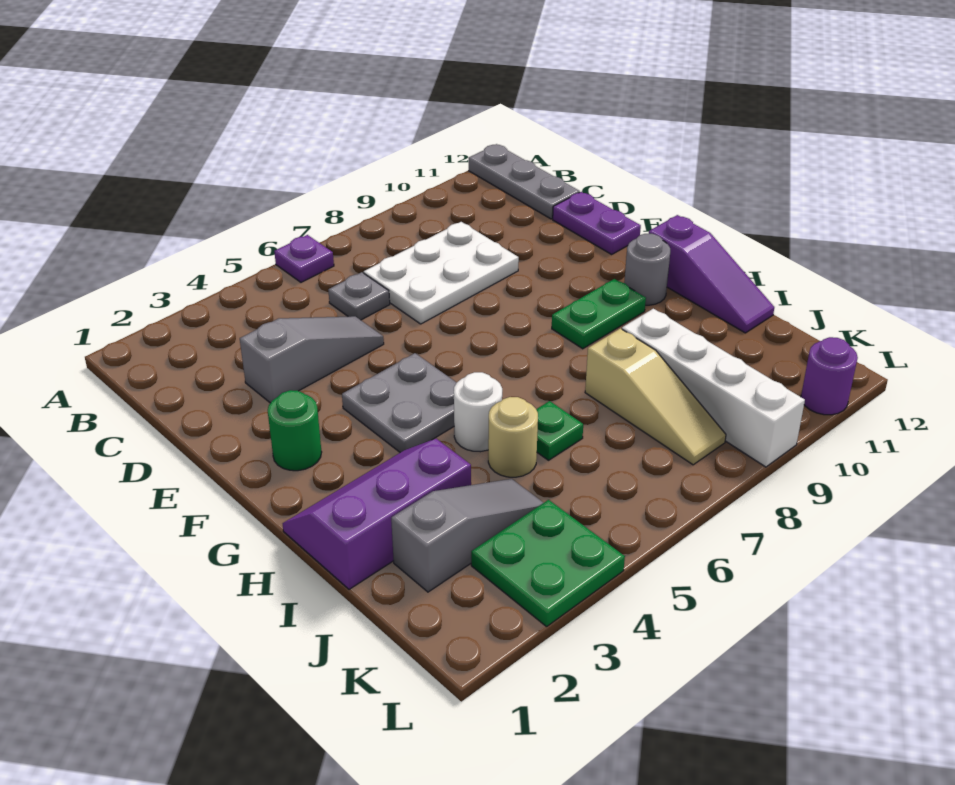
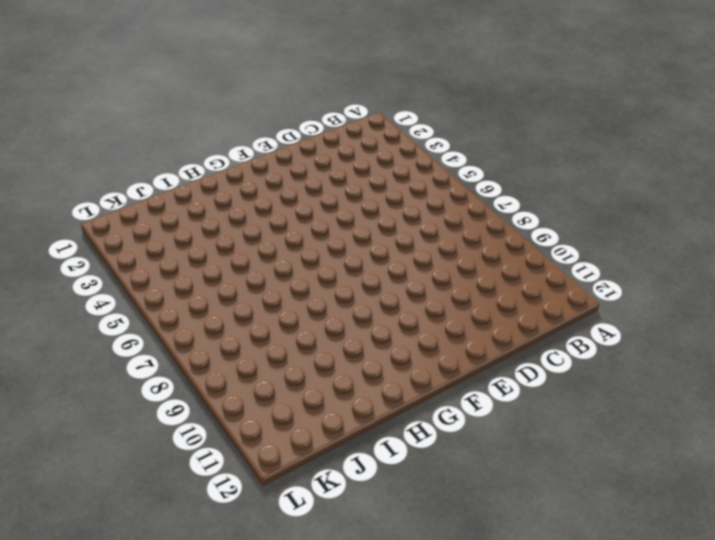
none -> purple plate A6 level 1
none -> grey plate A12:C12 level 1
none -> grey plate C6 level 1

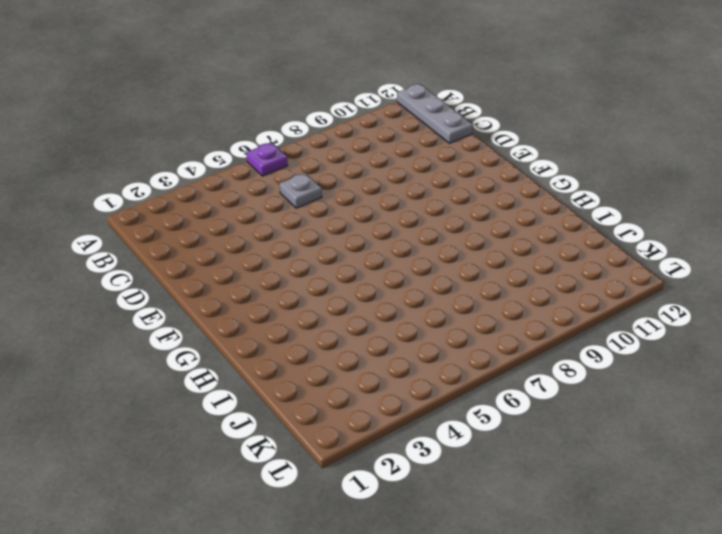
none -> white plate C7:D9 level 1
none -> grey slope D3:D5 level 1 top 3
none -> purple plate D12:E12 level 1

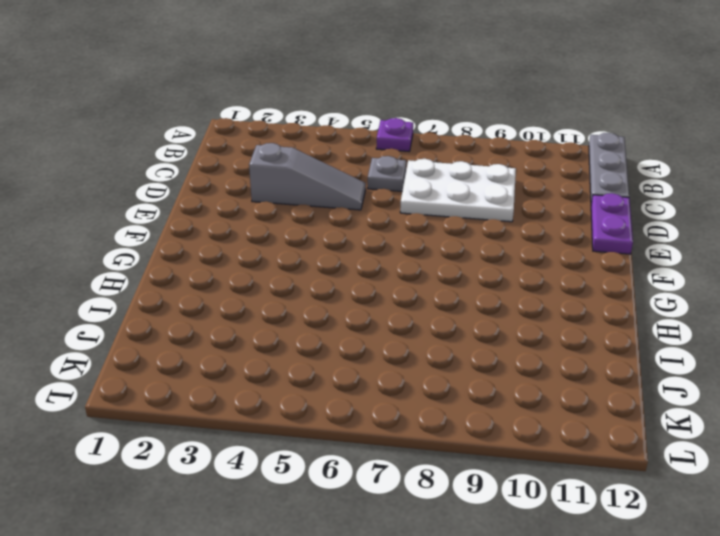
none -> green round brick F2 level 1
none -> grey plate F4:G5 level 1
none -> green plate G9:G10 level 1

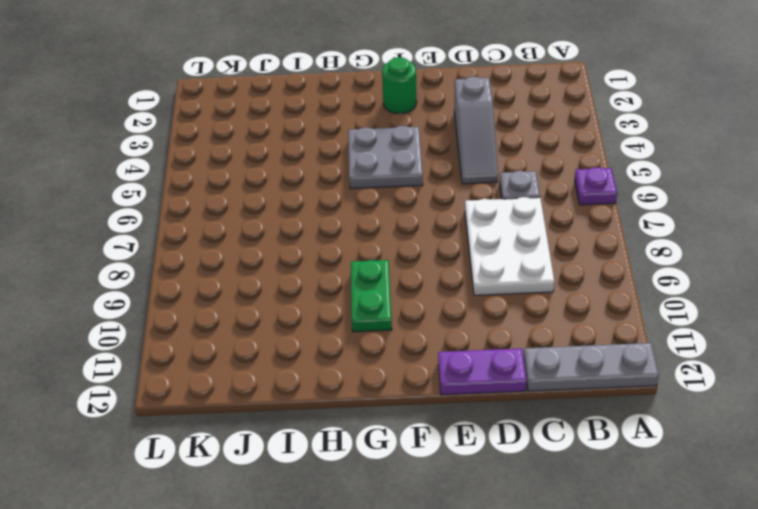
none -> grey round brick G11 level 1
none -> purple slope G12:I12 level 1 top G
none -> purple slope H1:I3 level 1 top I

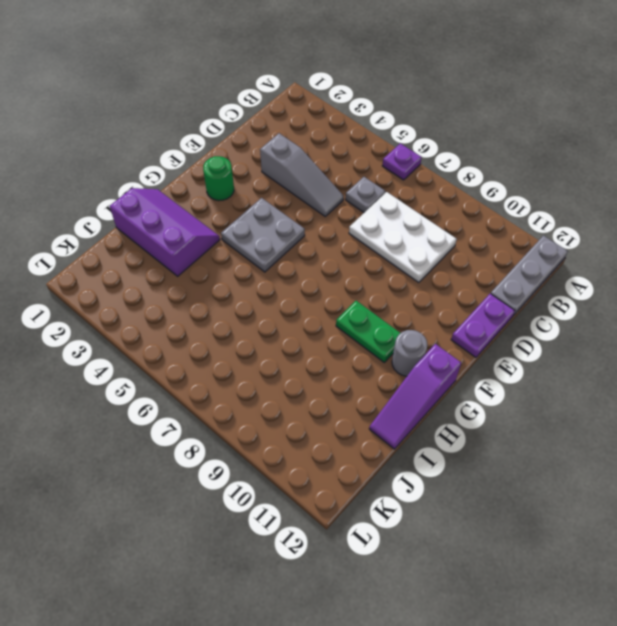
none -> white round brick H5 level 1
none -> tan round brick I5 level 1
none -> green plate I6 level 1

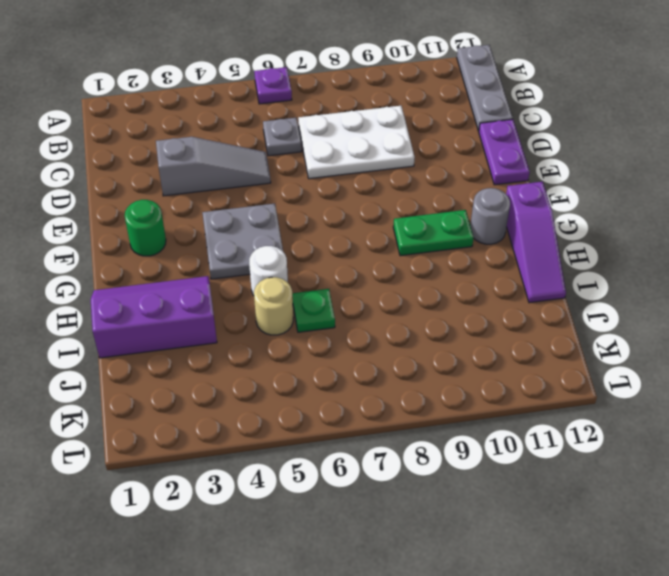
none -> tan slope I8:K8 level 1 top I
none -> white brick I9:L9 level 1
none -> grey slope J2:J4 level 1 top 2

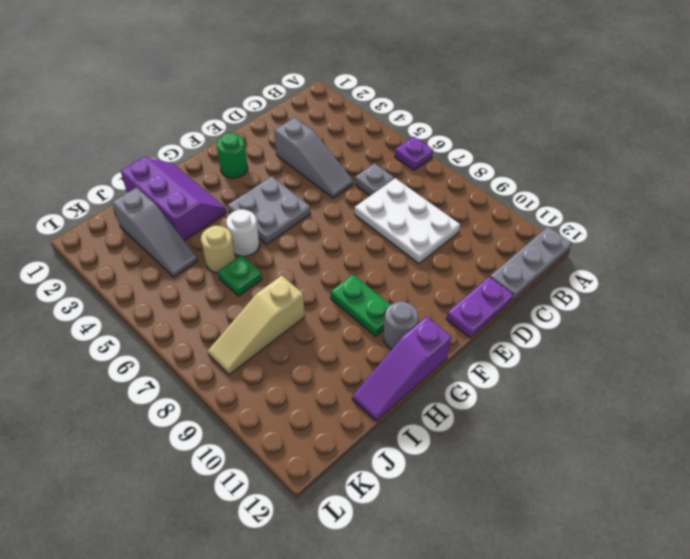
none -> white brick I9:L9 level 1
none -> green plate K3:L4 level 1
none -> purple round brick L11 level 1

